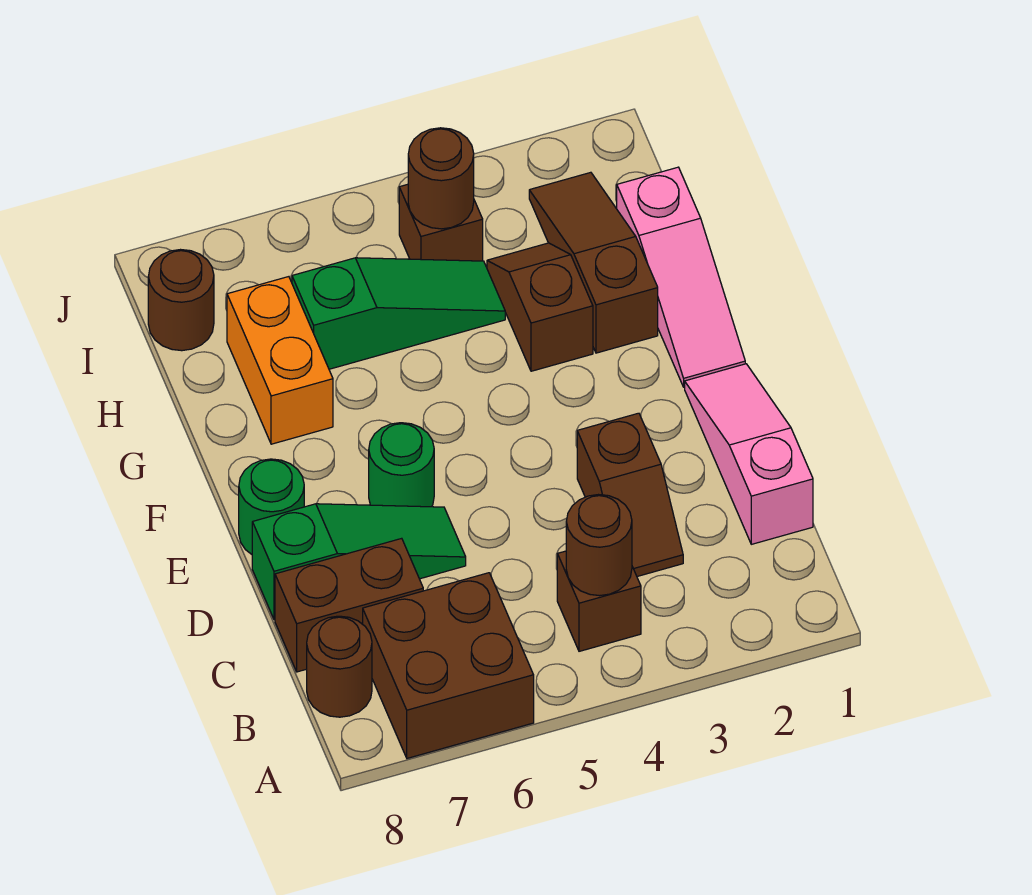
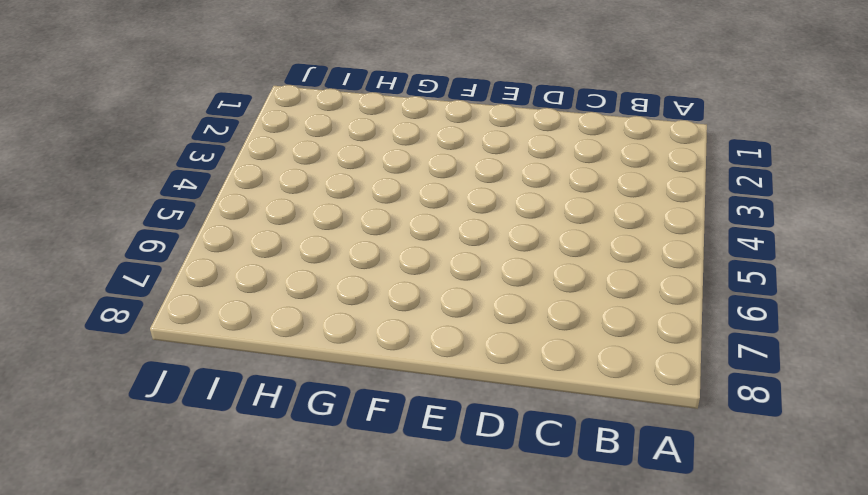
none -> brown brick A6:B7 level 1
none -> brown brick B4 level 1
none -> brown round brick B8 level 1

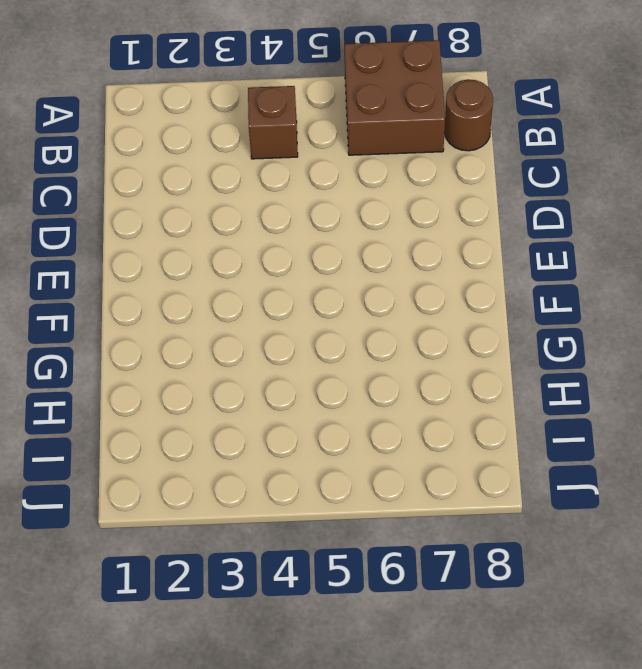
none -> pink slope C1:E1 level 1 top C
none -> brown slope C3:D3 level 1 top D
none -> brown brick C7:C8 level 1

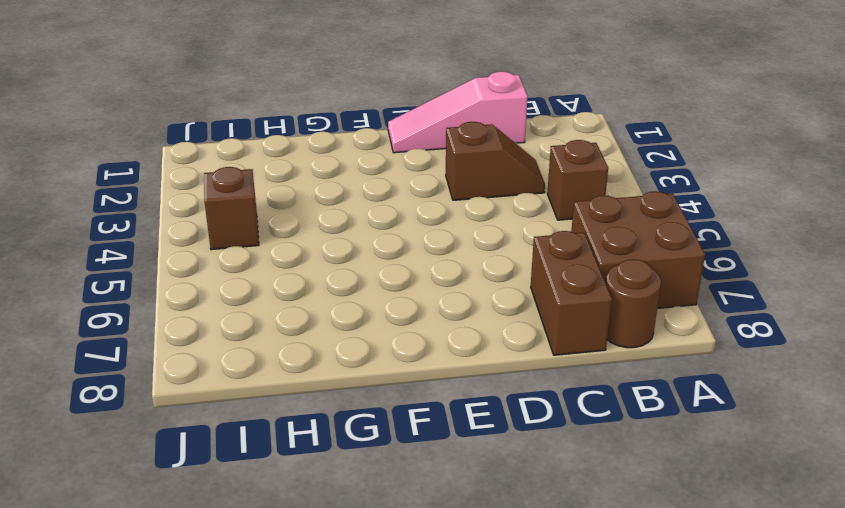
none -> green slope D6:D8 level 1 top 8
none -> green round brick E6 level 1
none -> green round brick E8 level 1

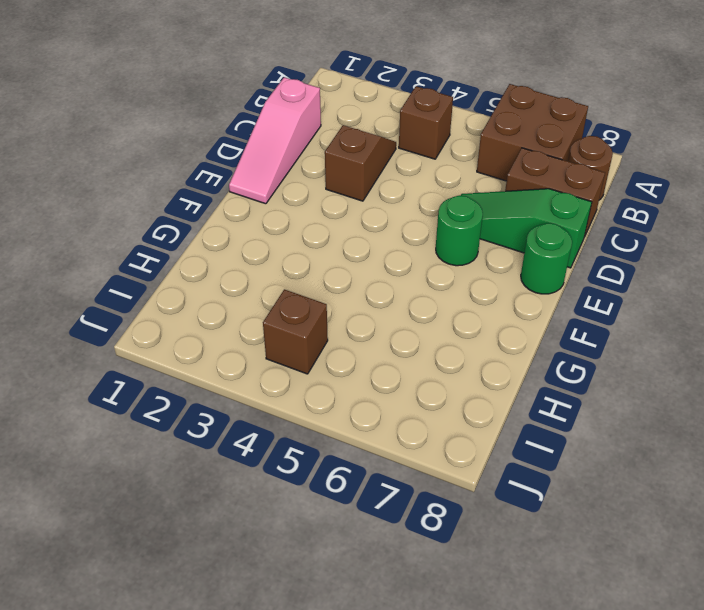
none -> pink slope F1:H1 level 1 top H
none -> brown slope G2:I2 level 1 top G
none -> brown slope G3:H3 level 1 top G

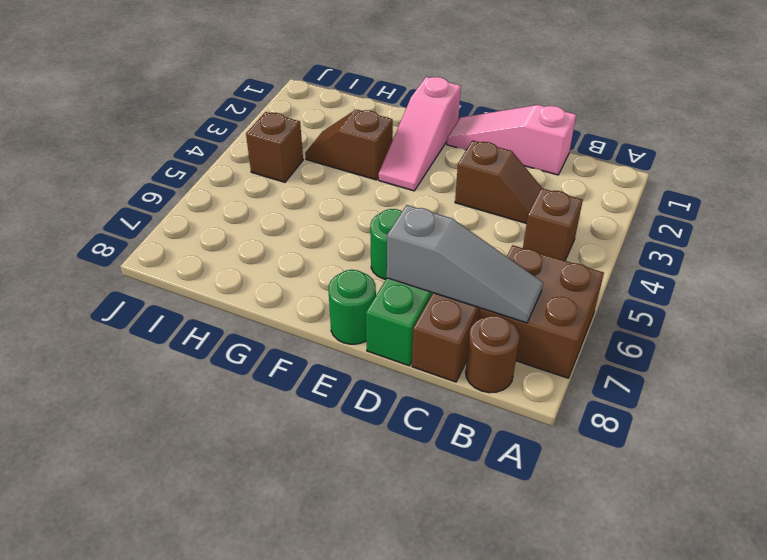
grey slope B7:D7 level 2 top D -> none
pink slope F1:F3 level 1 top 1 -> pink slope F1:H1 level 1 top H
none -> brown slope G2:I2 level 1 top G
none -> orange brick G7:H7 level 1
none -> green slope H4:H6 level 1 top 6

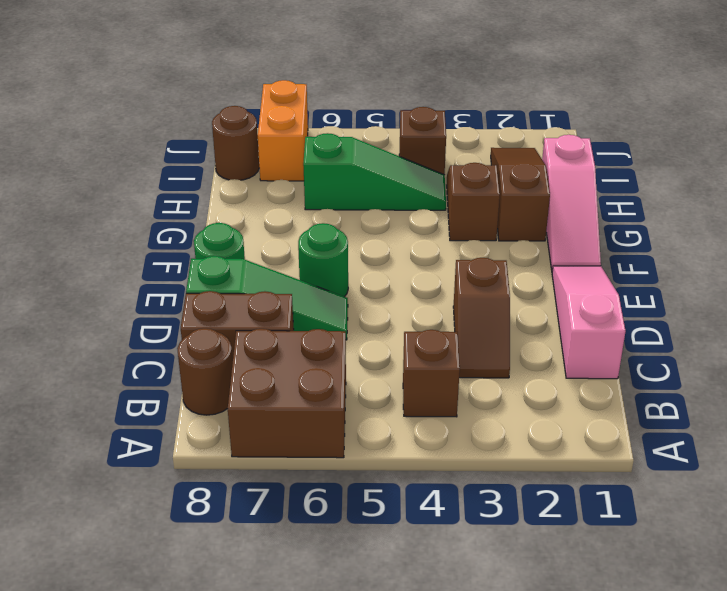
orange brick I7:J7 level 1 -> orange brick G7:H7 level 1
none -> brown round brick B4 level 2
none -> brown round brick I4 level 2

